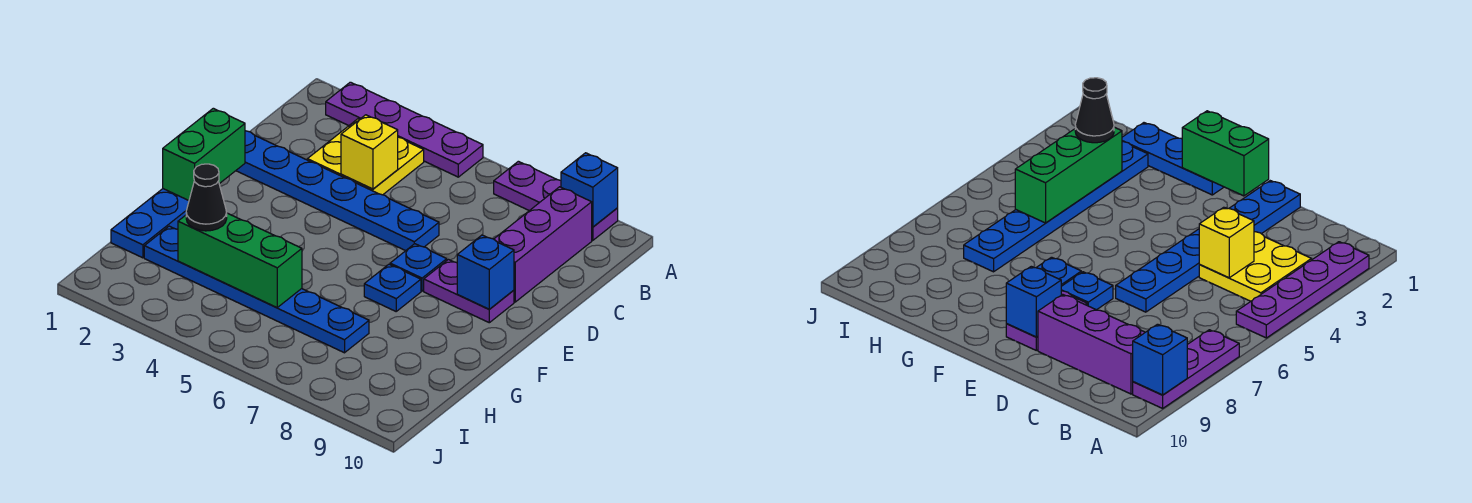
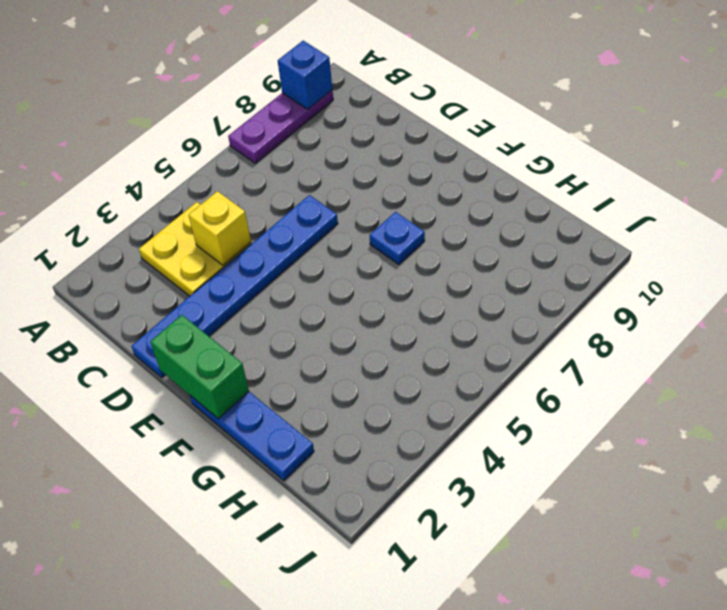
none -> purple plate A2:A5 level 1
none -> purple brick B9:D9 level 1
none -> blue plate E7 level 1

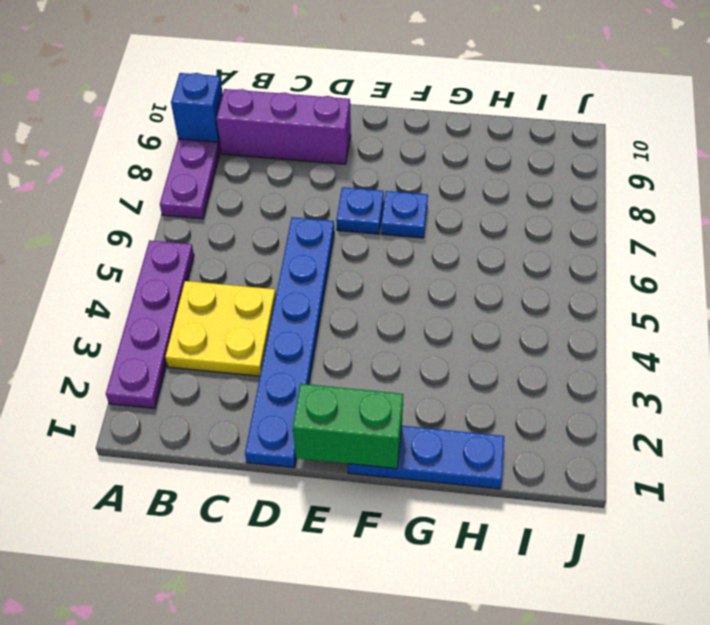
none -> purple plate E8:E9 level 1
none -> blue plate H2:H7 level 1
none -> yellow brick C4 level 2

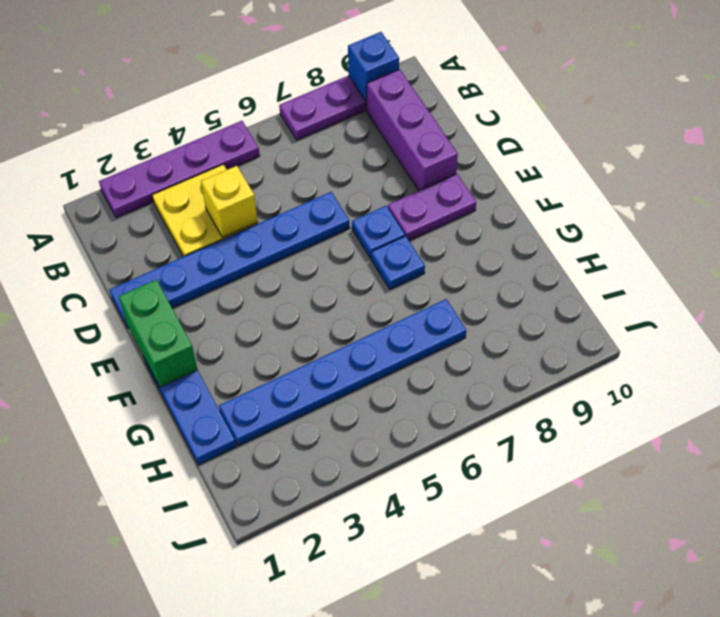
none -> blue brick E9 level 2
none -> green brick H3:H5 level 2
none -> black cone H3 level 3

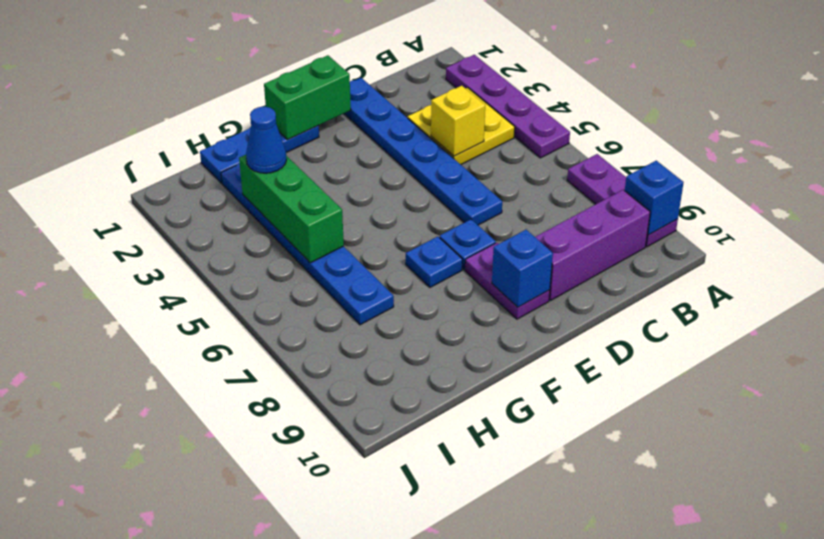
blue cone H3 level 3 -> black cone H3 level 3

